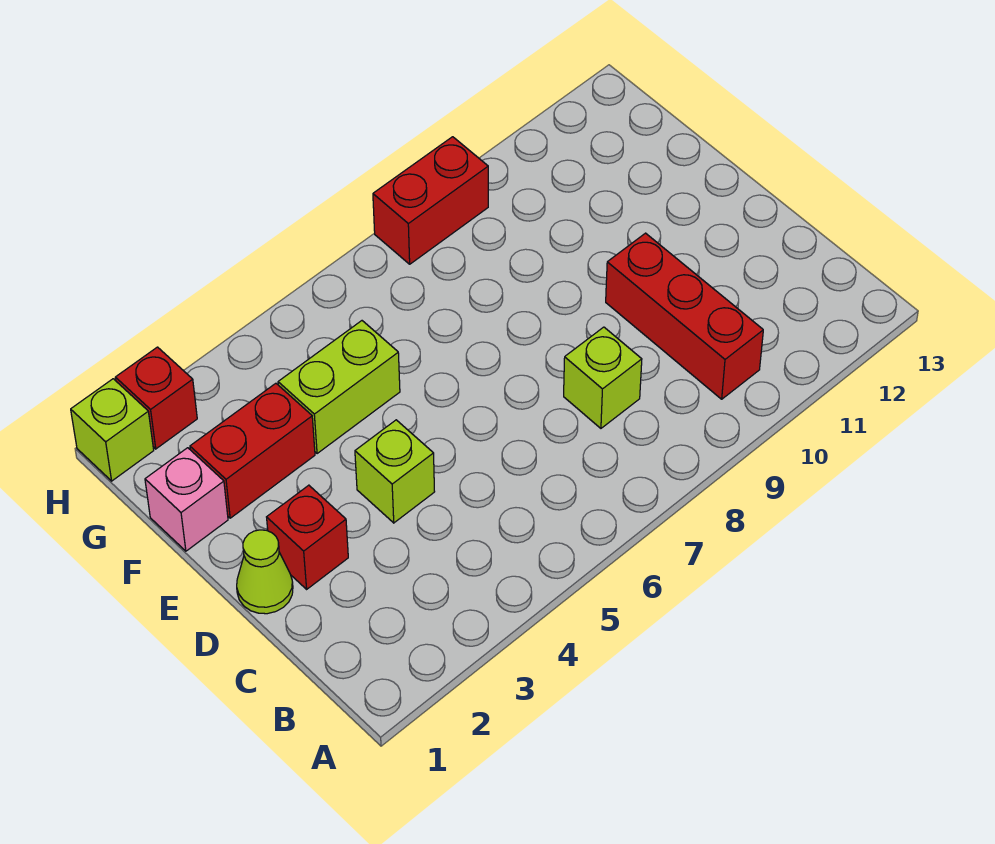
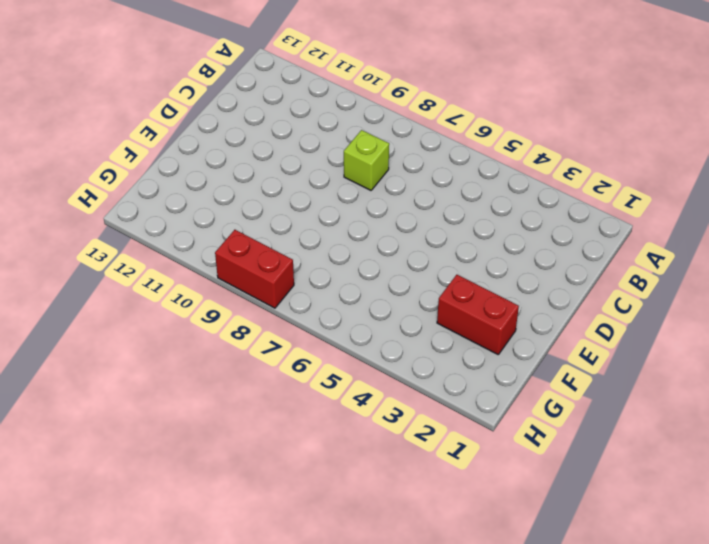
none -> red brick B10:D10 level 1
none -> lime cone D1 level 1

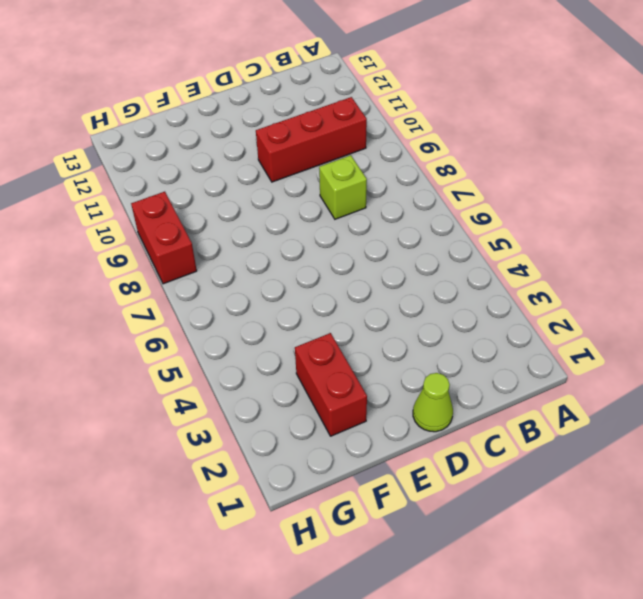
none -> red brick D2 level 1
none -> lime brick D4 level 1

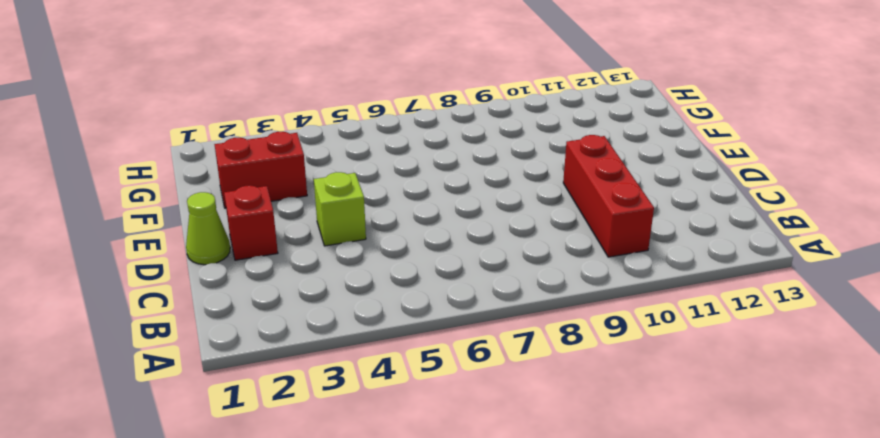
none -> lime brick C8 level 1
none -> pink brick F1 level 1

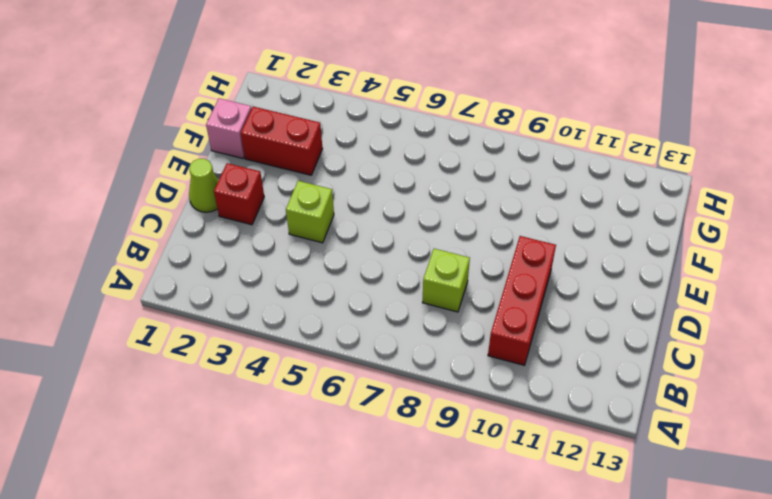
none -> lime brick F4:F5 level 1
none -> lime brick H1 level 1

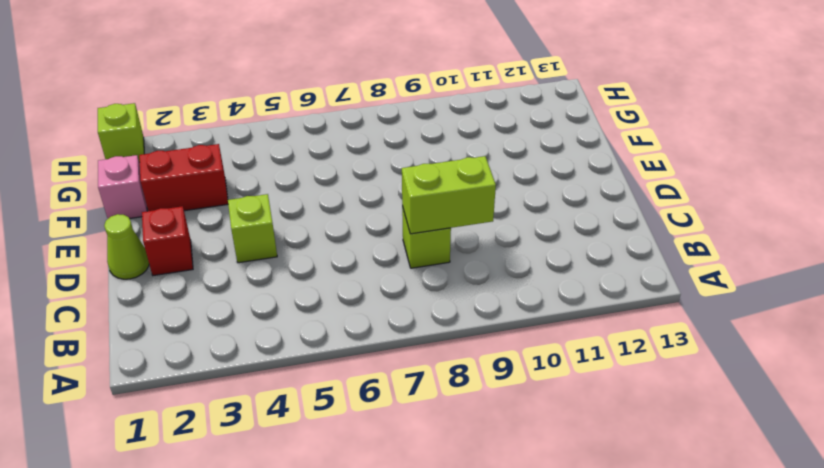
lime brick C8:C9 level 2 -> lime brick F4:F5 level 1
none -> red brick B10:D10 level 1
none -> red brick H2 level 1

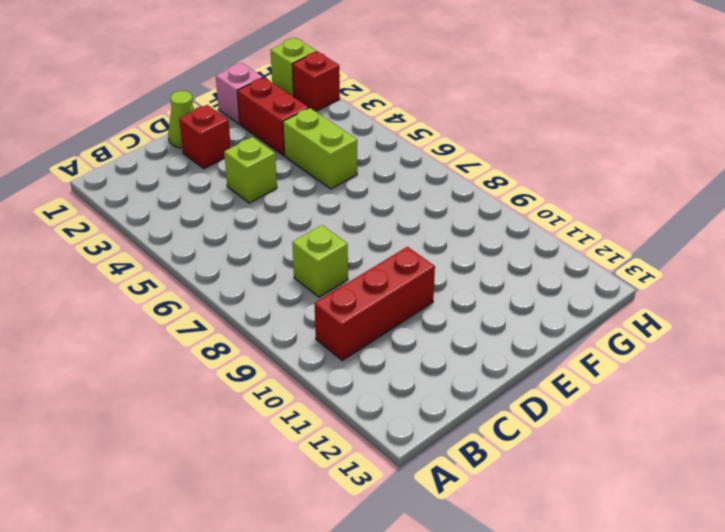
none -> red brick H8:H9 level 1

